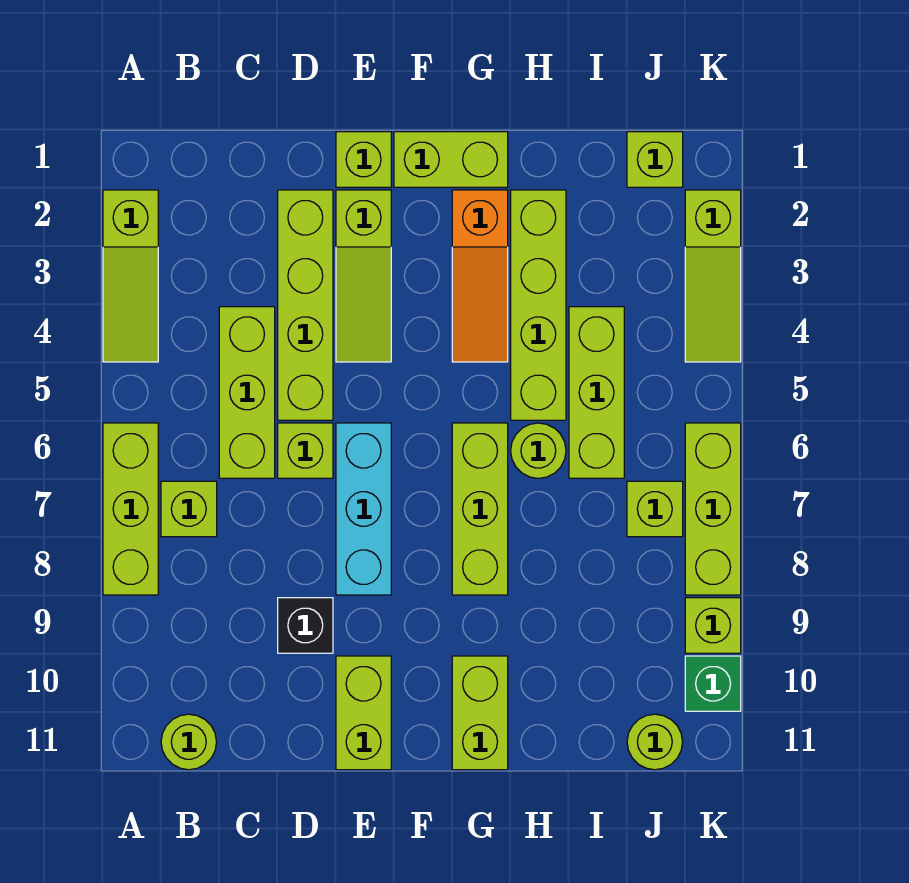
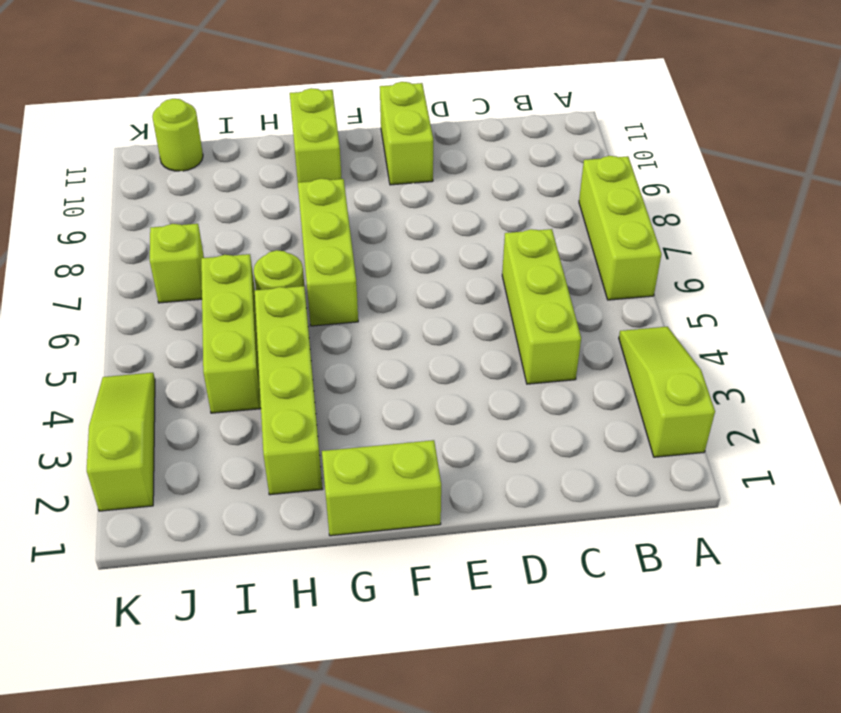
none -> lime brick B7 level 1
none -> lime round brick B11 level 1
none -> lime brick D2:D5 level 1

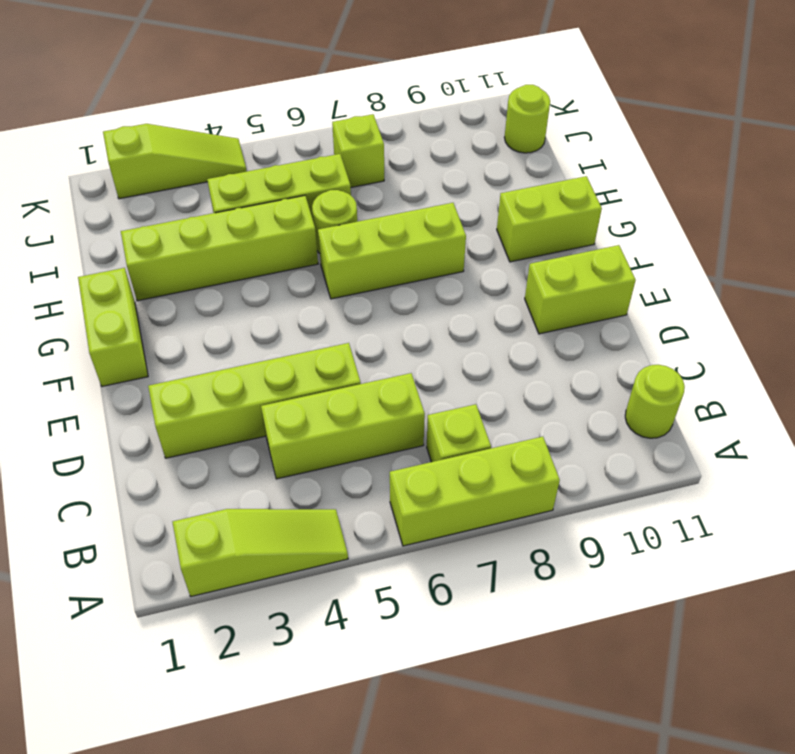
none -> lime brick D6 level 1
none -> black brick D9 level 1
none -> lime brick E1 level 1

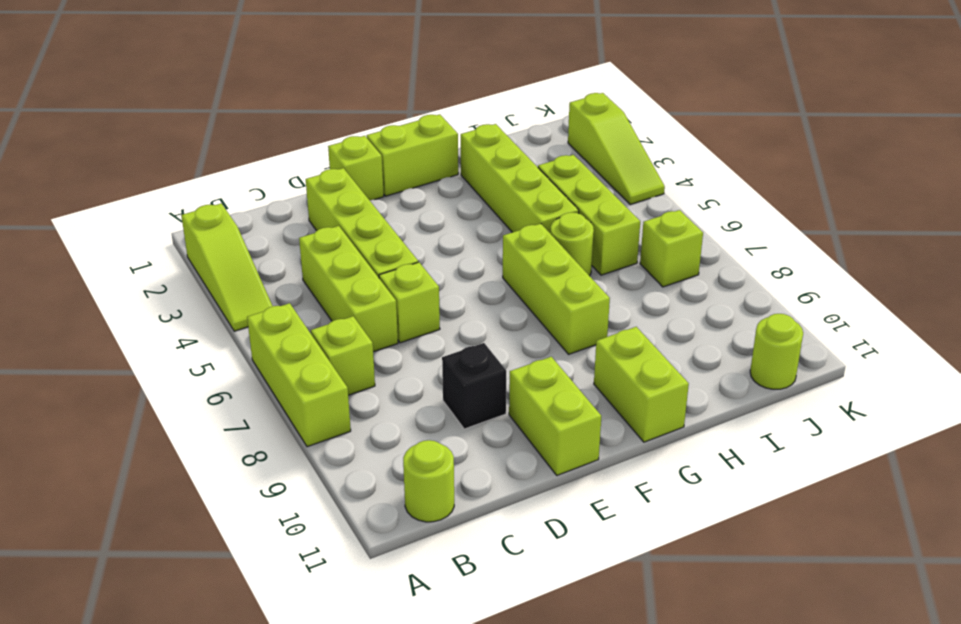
none -> lime slope E2:E4 level 1 top 2
none -> cyan brick E6:E8 level 1
none -> orange slope G2:G4 level 1 top 2

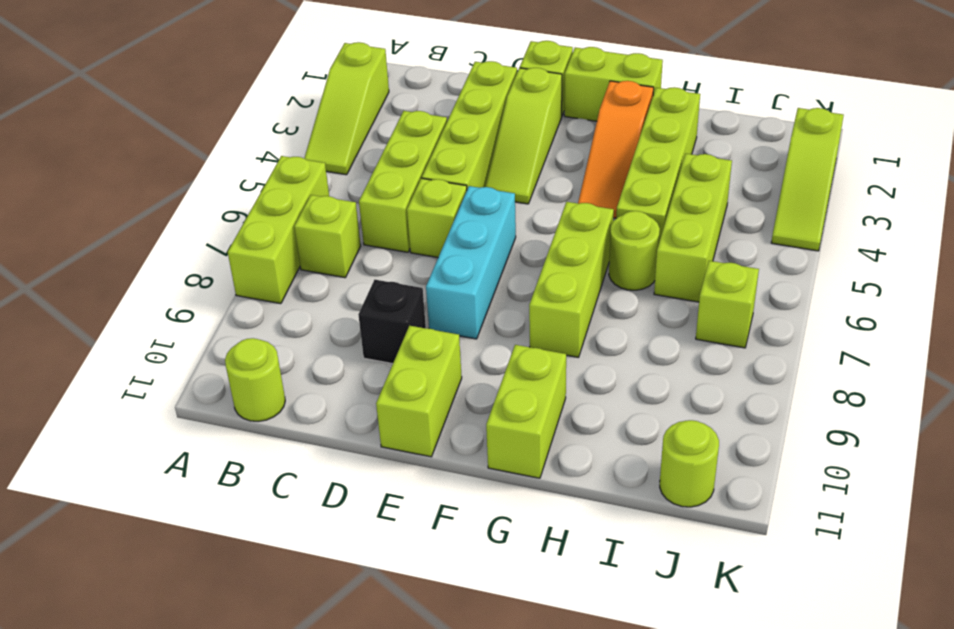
none -> lime brick J1 level 1
none -> lime brick K6:K8 level 1
none -> lime brick K9 level 1

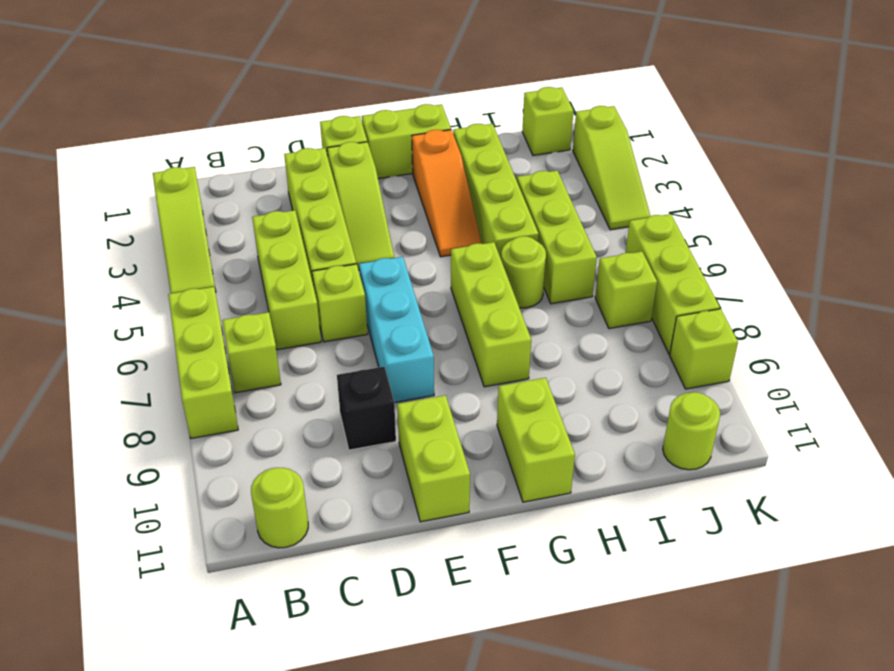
none -> green brick K10 level 1

